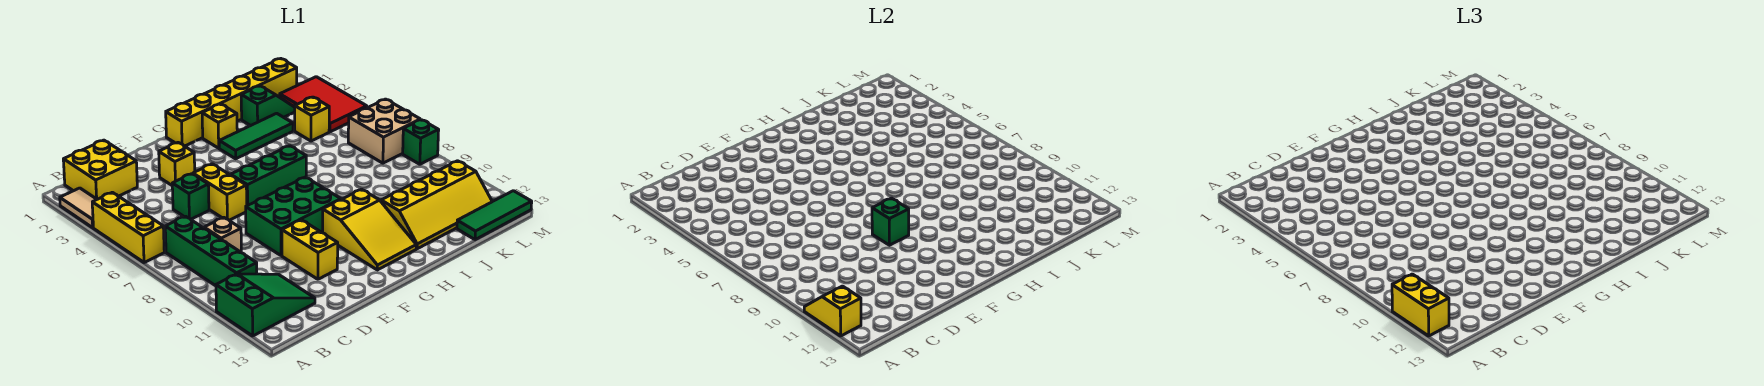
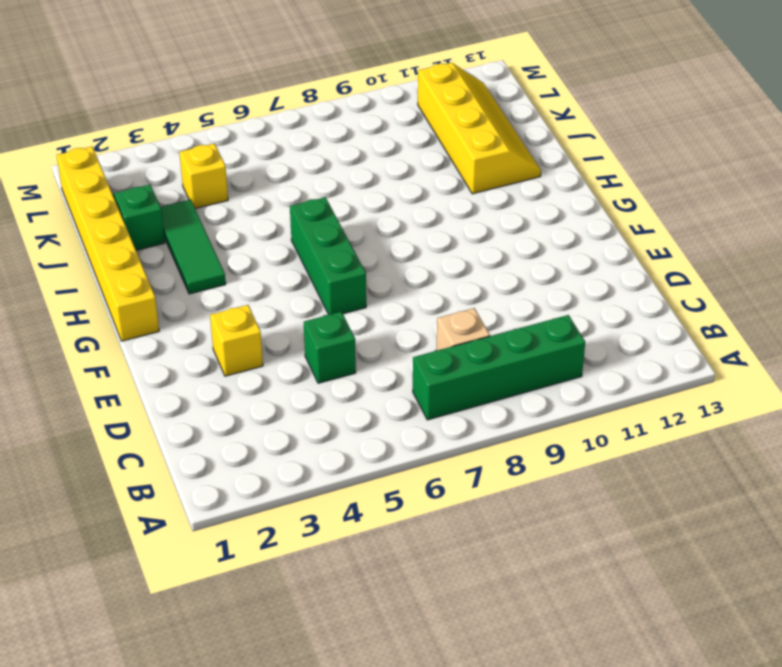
none -> tan tile A2:A3 level 1
none -> yellow brick A4:A6 level 1
none -> green slope A11:C12 level 1 top A

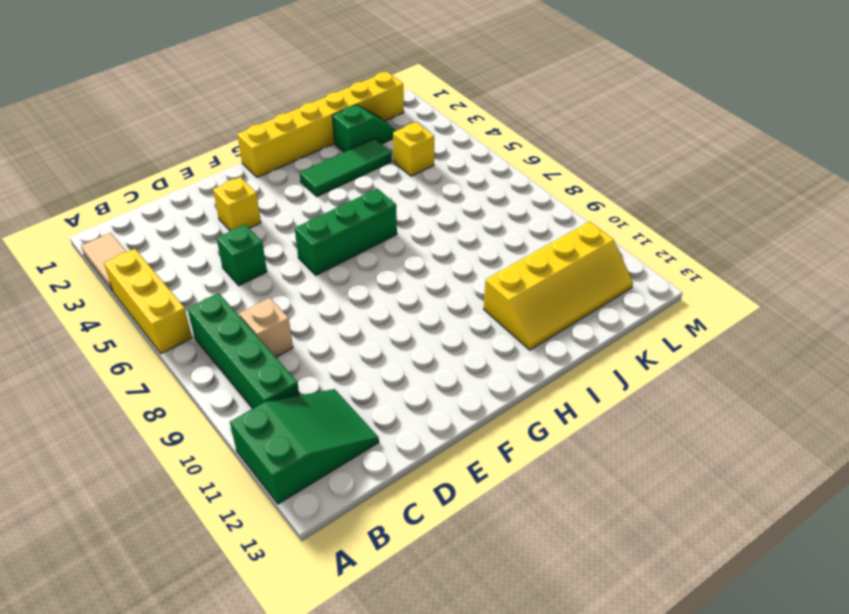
none -> yellow brick B1:C2 level 1
none -> yellow brick E5:E6 level 1
none -> green brick E8:G9 level 1

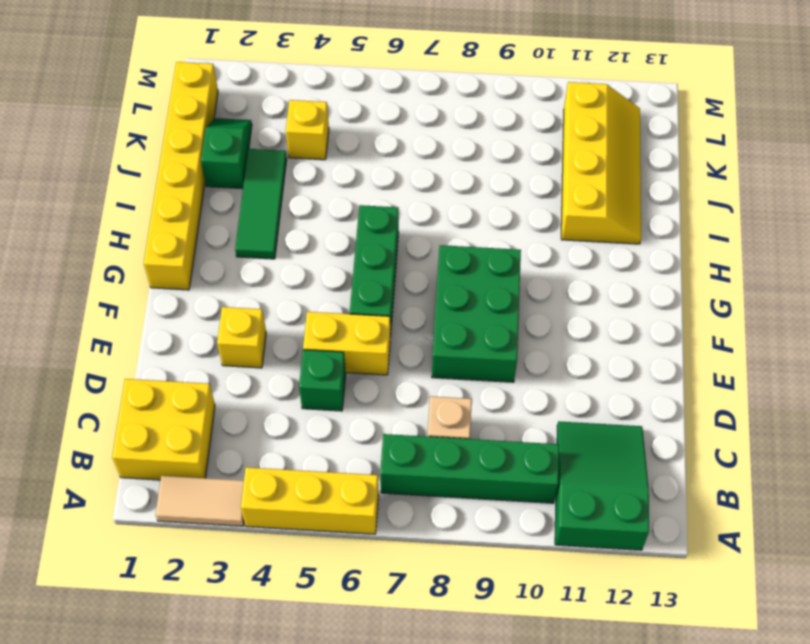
none -> yellow brick E10:E11 level 1
none -> yellow slope G10:H12 level 1 top 10
none -> yellow brick H2 level 1

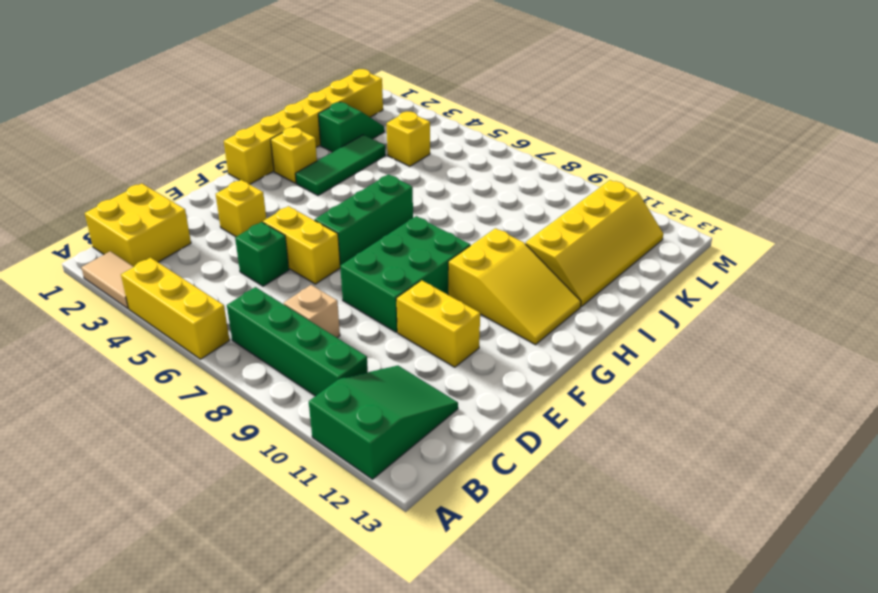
none -> green tile K13:M13 level 1
none -> red tile L2:M4 level 1
none -> tan brick L6:M7 level 1

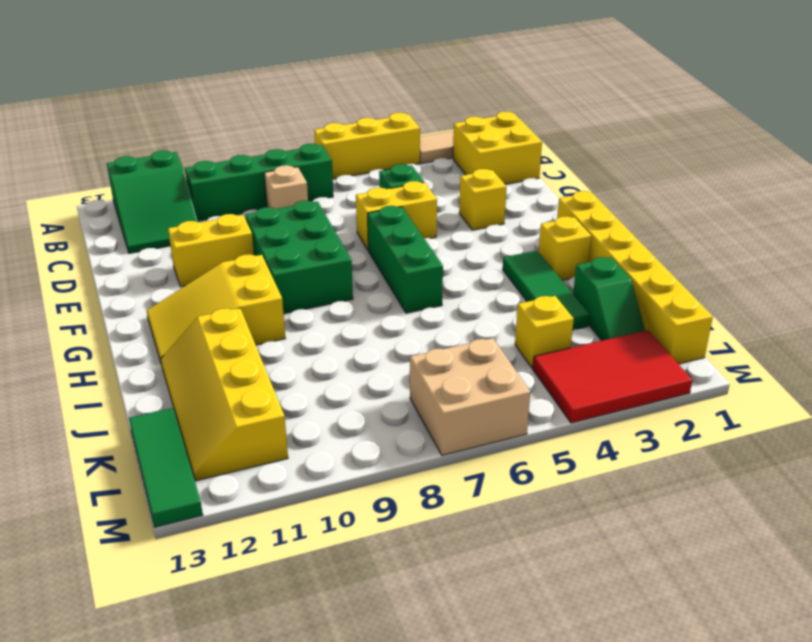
none -> green brick M8 level 1
none -> yellow slope A11:A12 level 2 top 12
none -> green brick F9 level 2

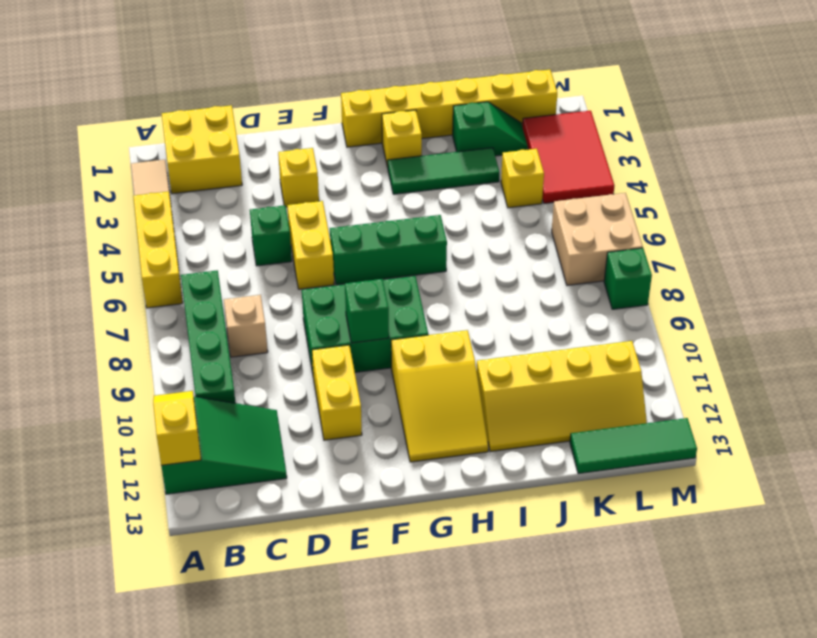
none -> yellow brick A11:A12 level 3

